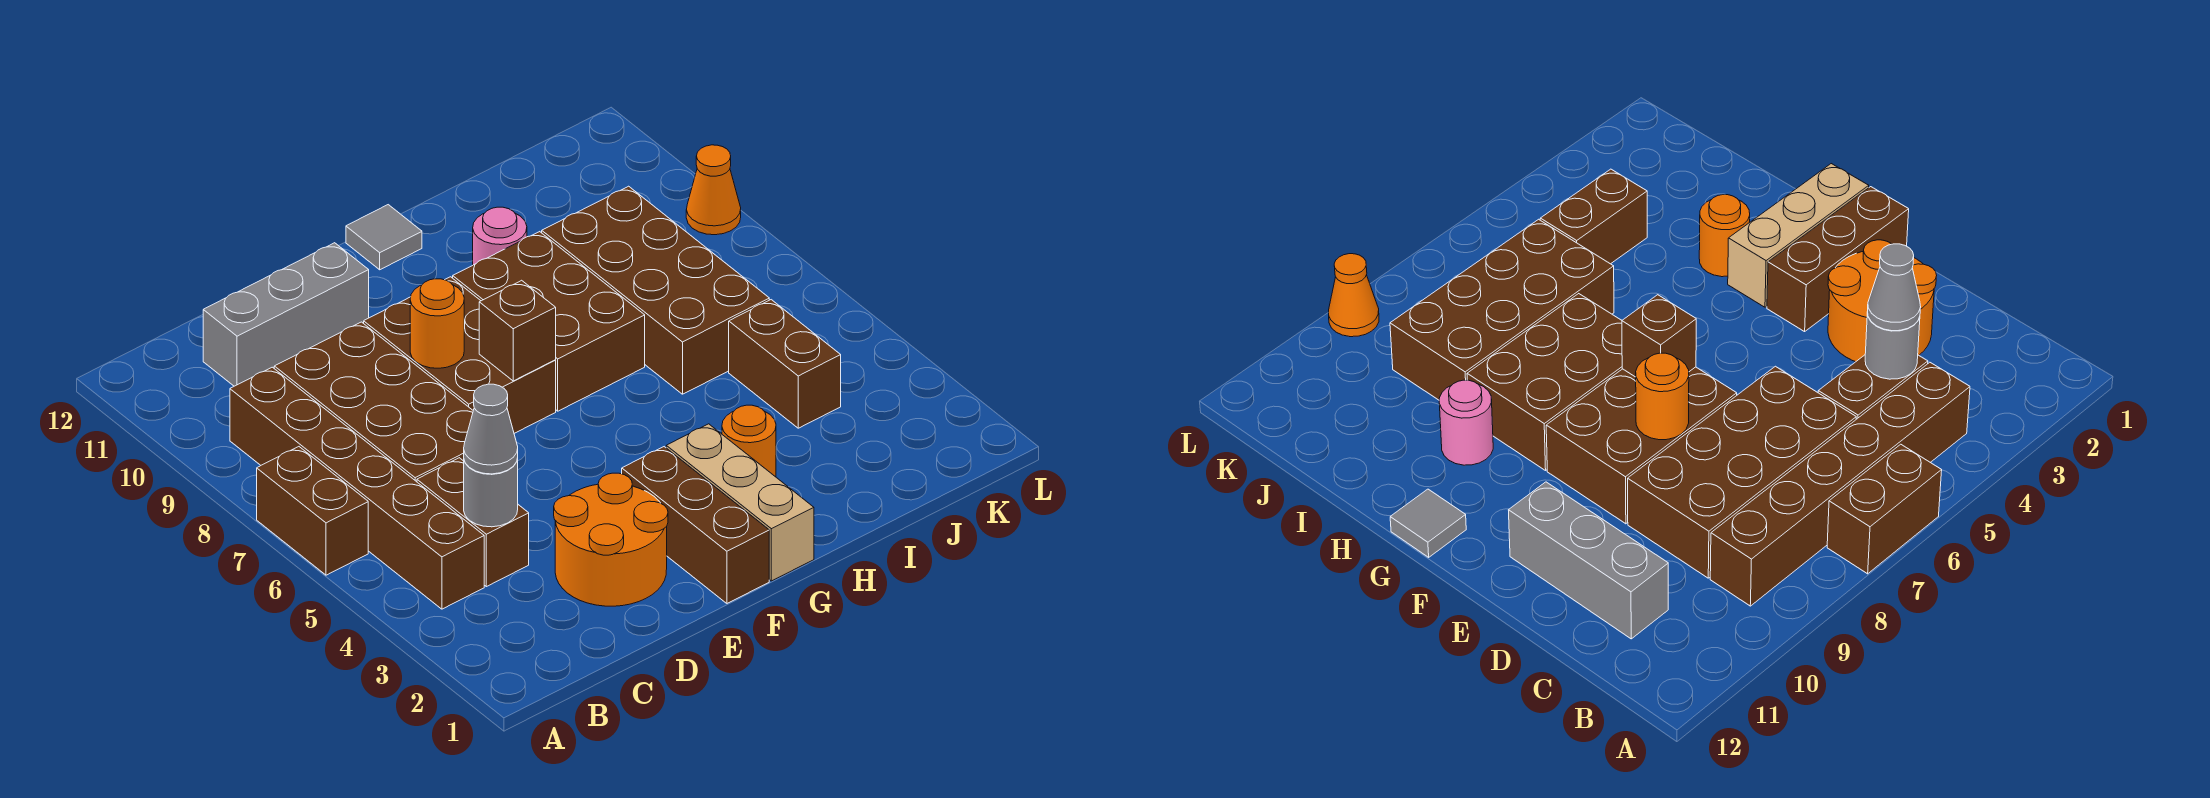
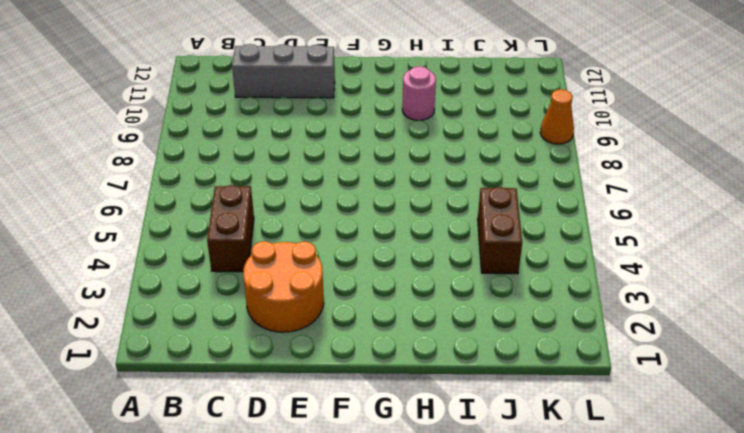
none -> brown brick A6:A7 level 1
none -> brown brick B4:B9 level 1
none -> brown brick C6:D9 level 1

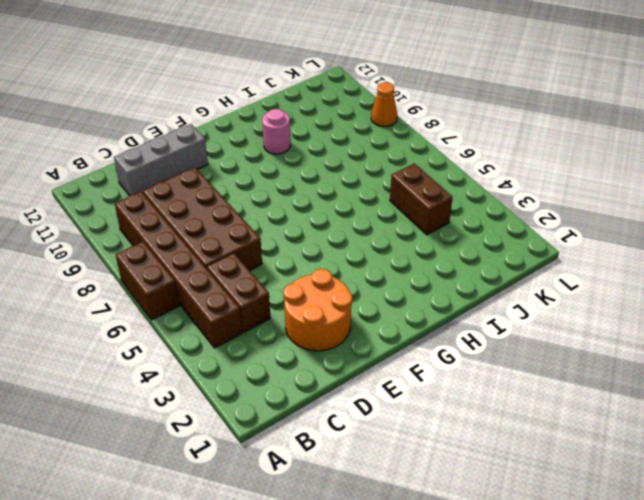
none -> brown brick E7:F9 level 1
none -> brown brick F1:F3 level 1
none -> tan brick G1:G3 level 1

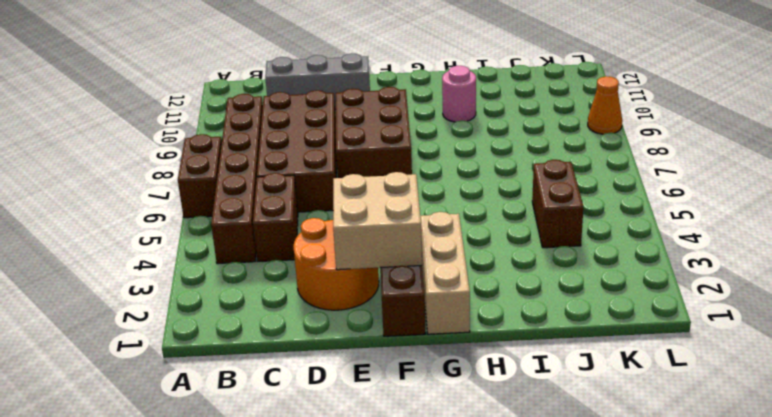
tan brick E2:F3 level 2 -> none
none -> brown brick G7:H9 level 1
none -> grey tile G12 level 1
none -> orange round brick H3 level 1

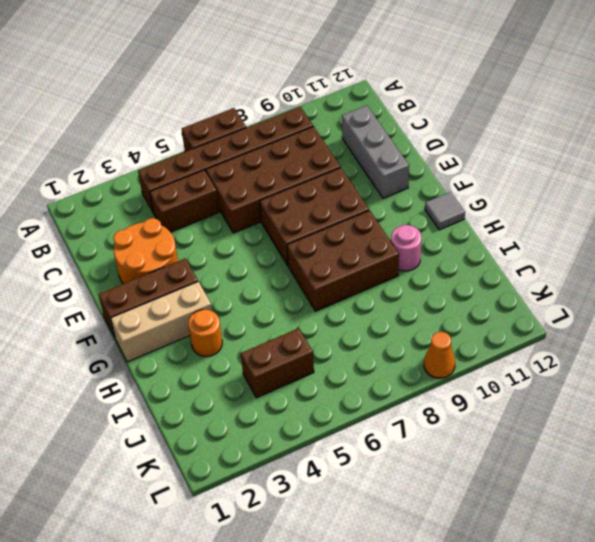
none -> brown brick I6:J9 level 1
none -> grey round brick C4 level 2
none -> orange round brick E8 level 2

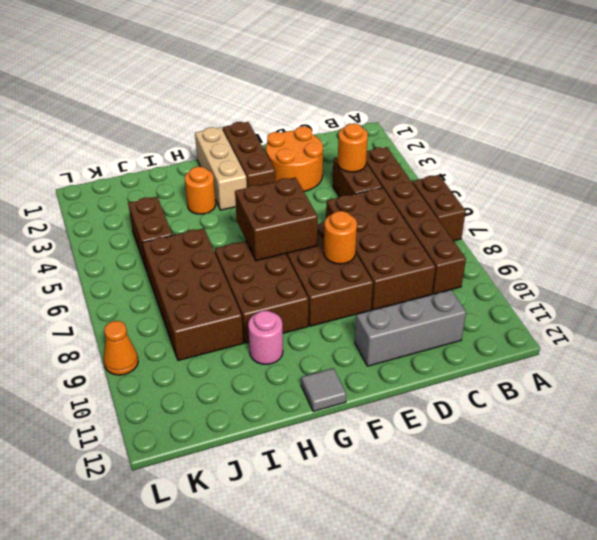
orange round brick C4 level 2 -> grey round brick C4 level 2
brown brick F6:G7 level 2 -> brown brick F7 level 2
none -> grey cone C4 level 3

